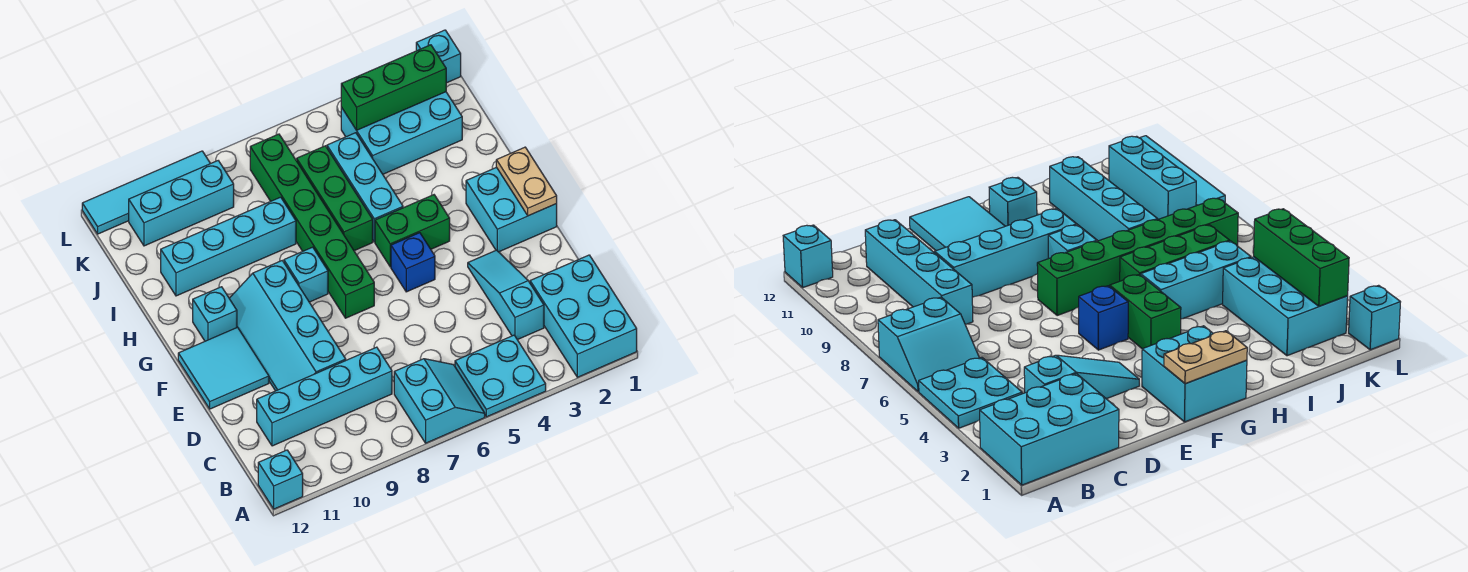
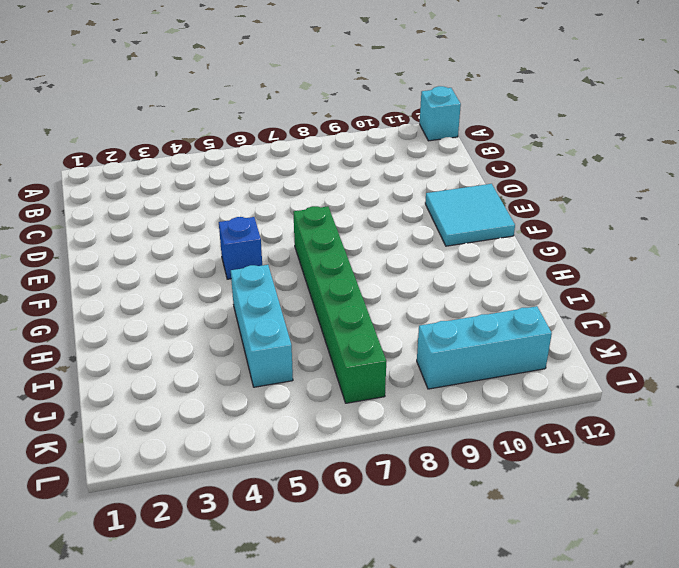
none -> cyan brick A1:C2 level 1
none -> cyan plate A4:B5 level 1
none -> cyan slope A6:B7 level 1 top 7

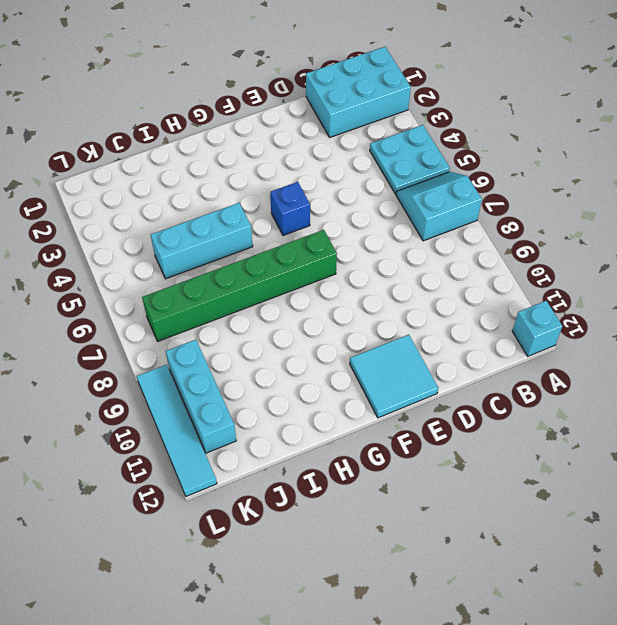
none -> cyan slope C3:E3 level 1 top C
none -> cyan brick C8:C11 level 1
none -> cyan slope D9:G10 level 1 top 9

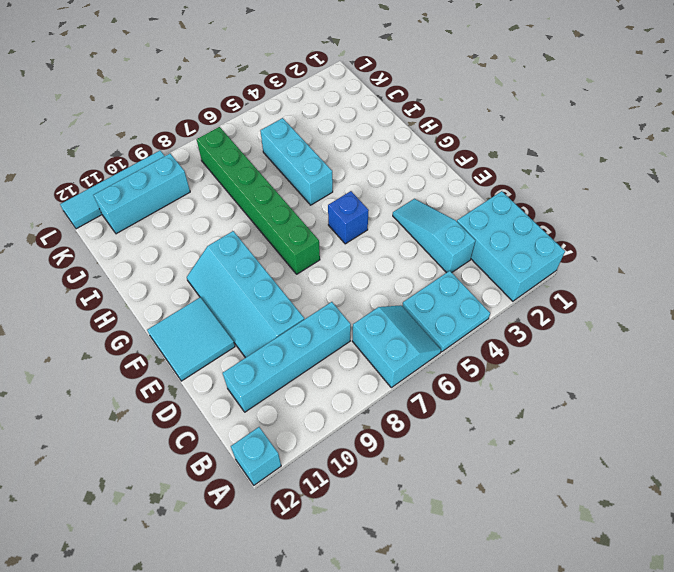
none -> cyan brick F1:G2 level 1
none -> green brick G4:G5 level 1
none -> cyan brick G8 level 1

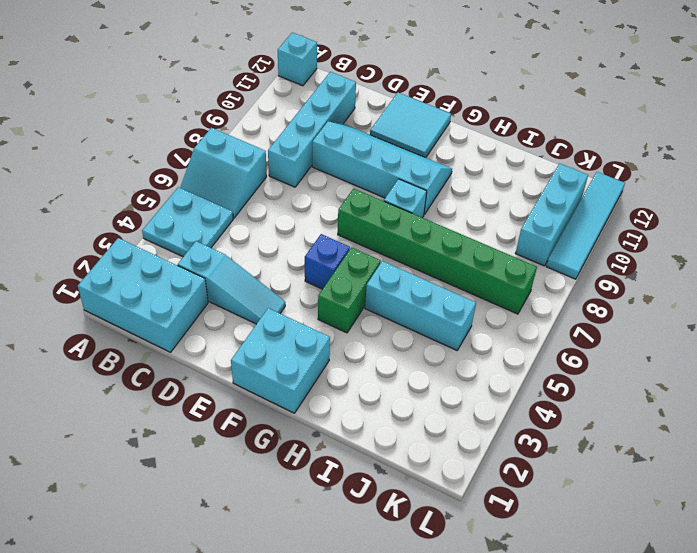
none -> cyan brick G11 level 1
none -> green brick H6:J6 level 1
none -> cyan brick I8:I11 level 1

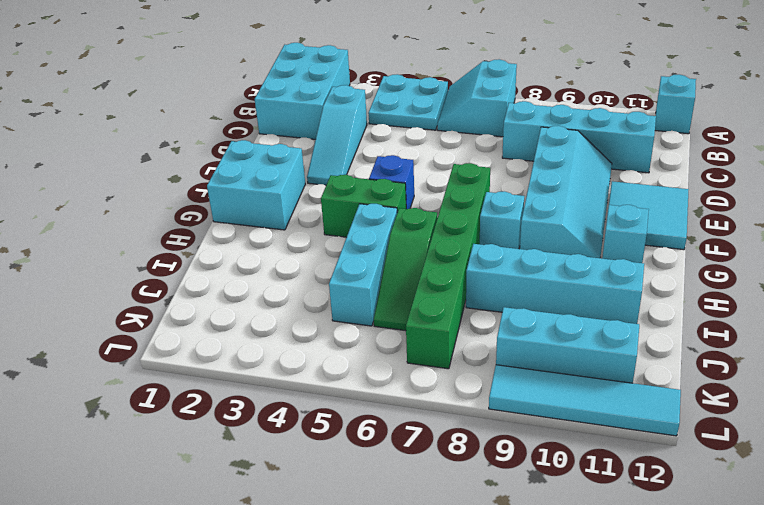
green slope H6:J6 level 1 top H -> green brick H6:J6 level 1
none -> cyan brick J2:K4 level 1
none -> cyan brick L1 level 1
none -> tan plate F1:G1 level 2

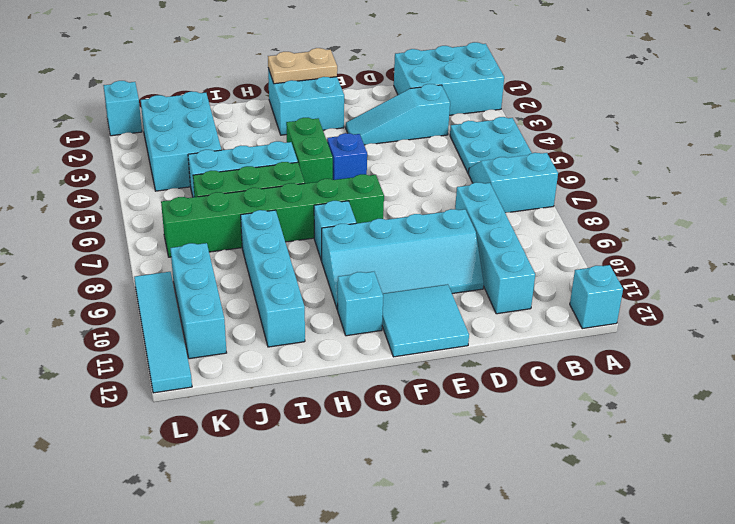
none -> green brick K2:K4 level 2

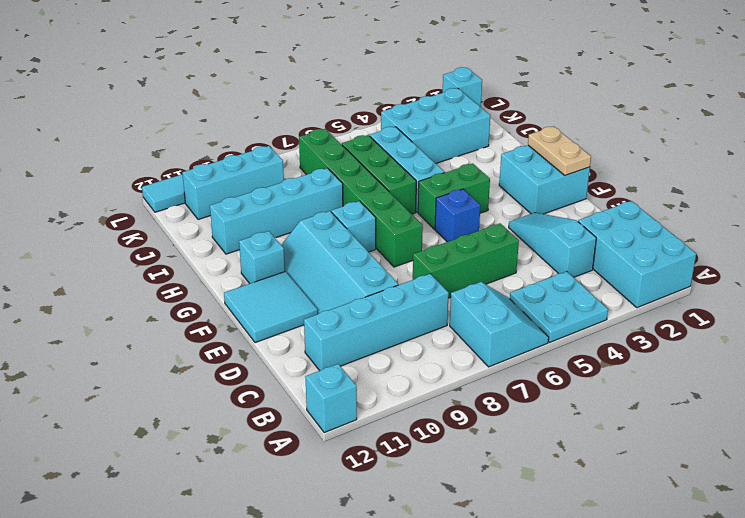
green brick D5:D7 level 1 -> green brick K2:K4 level 2

